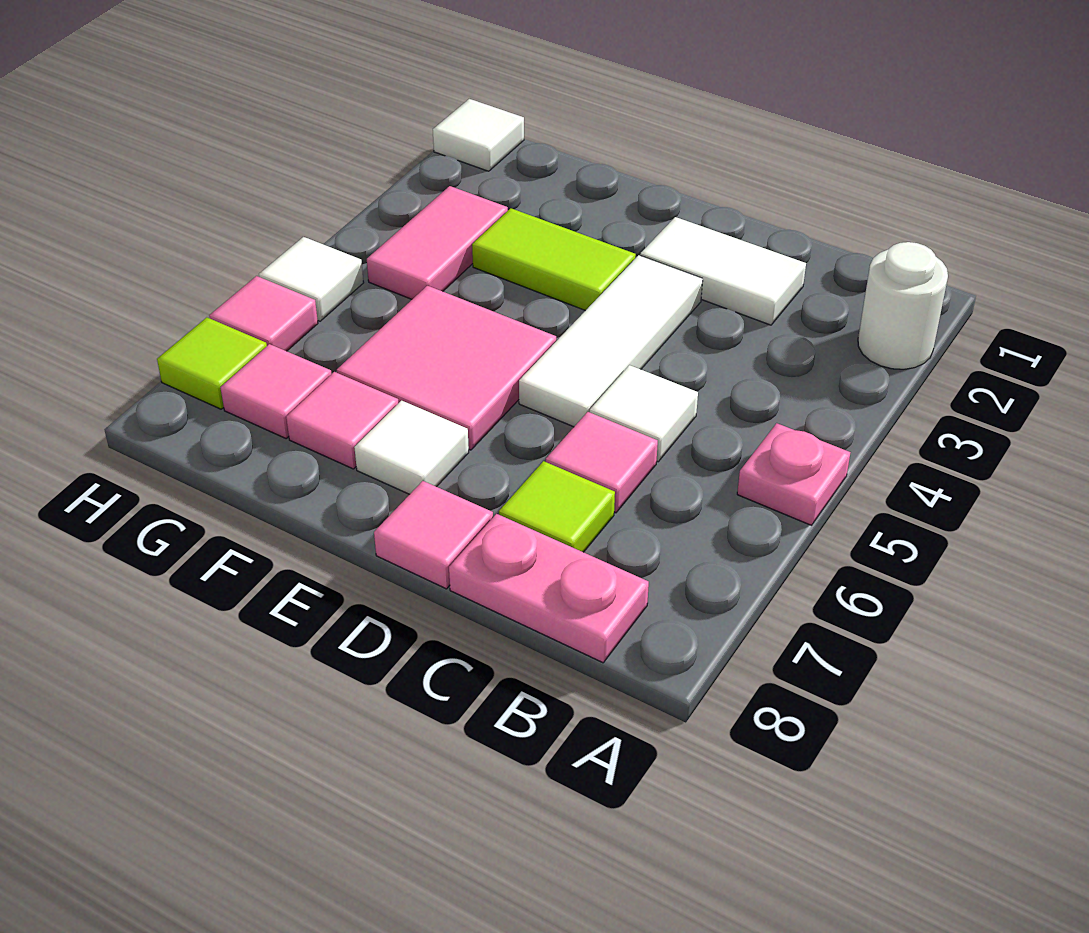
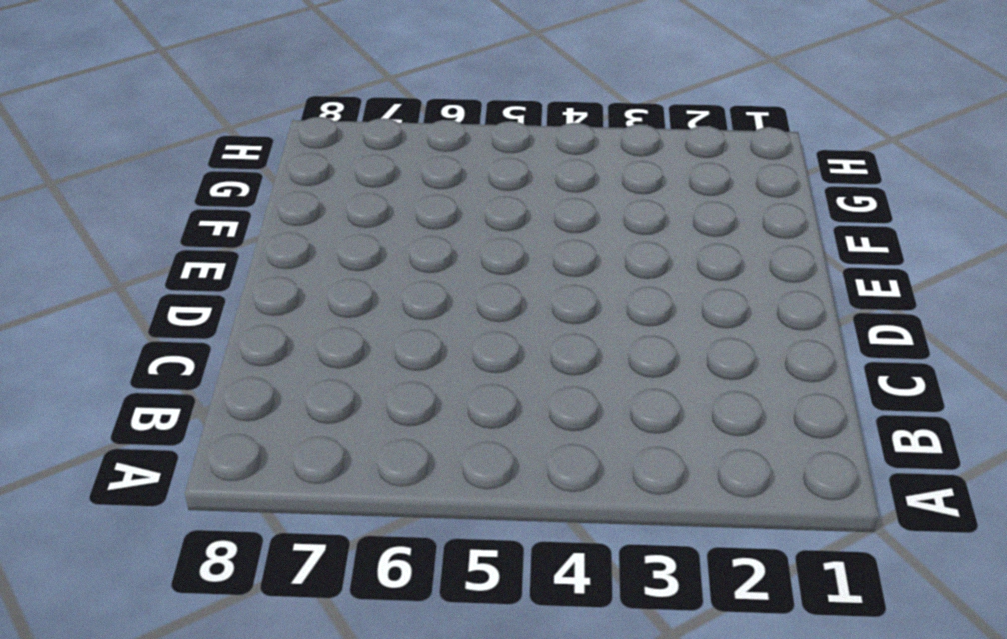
none -> white round brick A2 level 1
none -> pink plate A5 level 1
none -> pink plate B8:C8 level 1

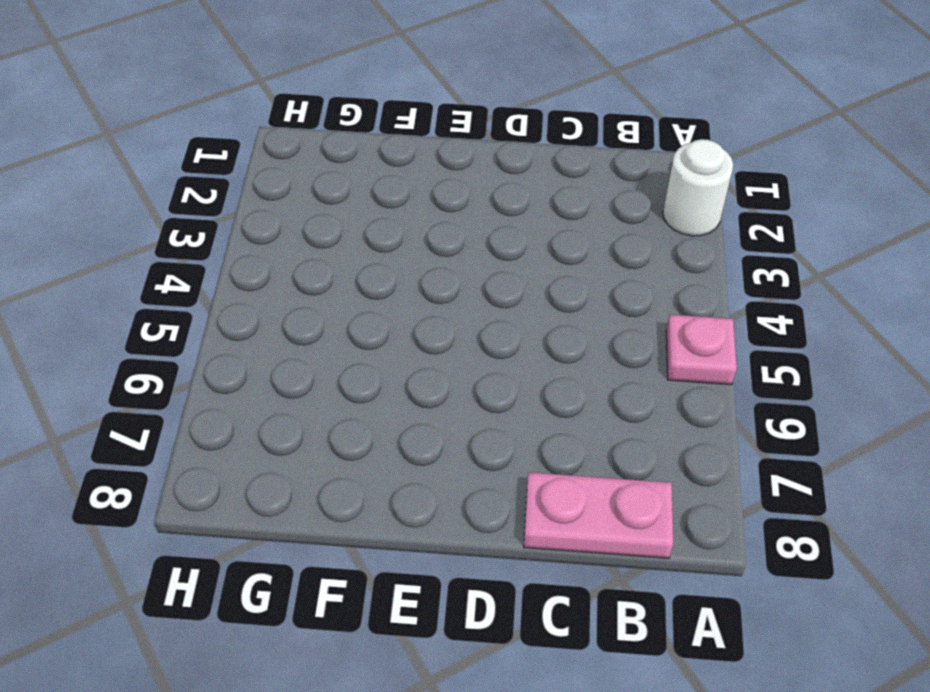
none -> white tile C2:D2 level 1
none -> white tile C5 level 1
none -> pink tile C6 level 1

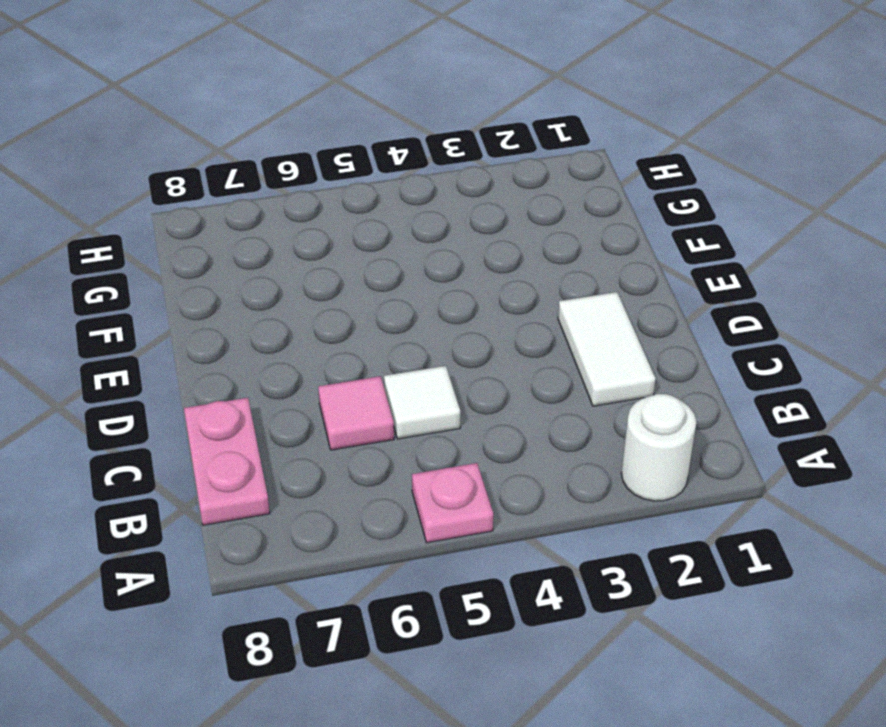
none -> lime tile C7 level 1
none -> white tile D3:D5 level 1
none -> pink tile D8 level 1

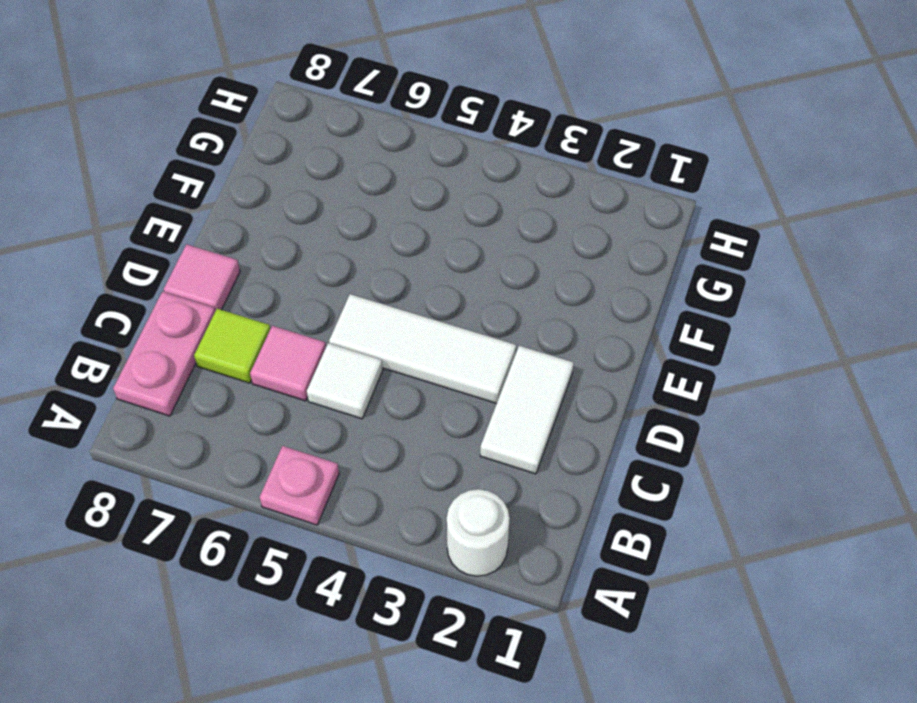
none -> lime tile E3:F3 level 1
none -> pink tile E5:F6 level 1
none -> white tile E7 level 1

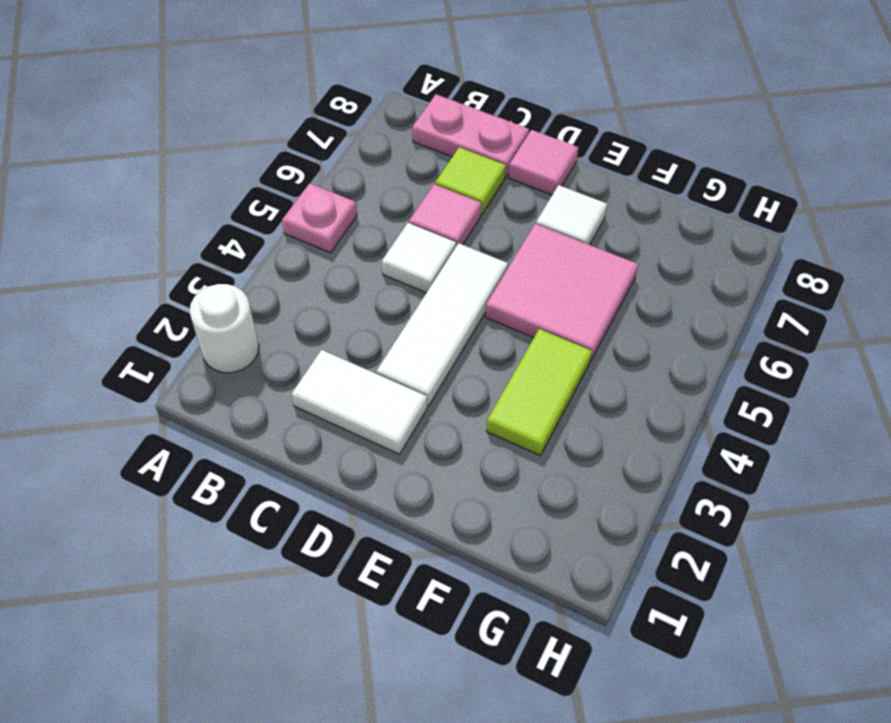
lime tile F3:F4 level 1 -> lime tile E3:F3 level 1
none -> pink tile F7 level 1
none -> pink tile G3:G4 level 1
none -> pink tile G7 level 1

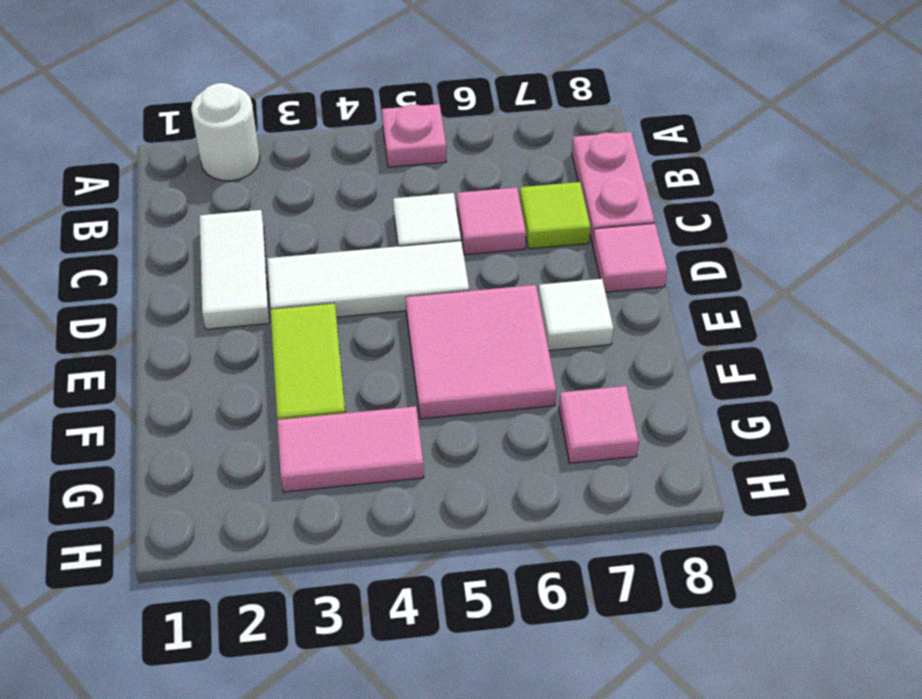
none -> pink tile F7 level 1
none -> white tile H1 level 1
none -> white tile H5 level 1

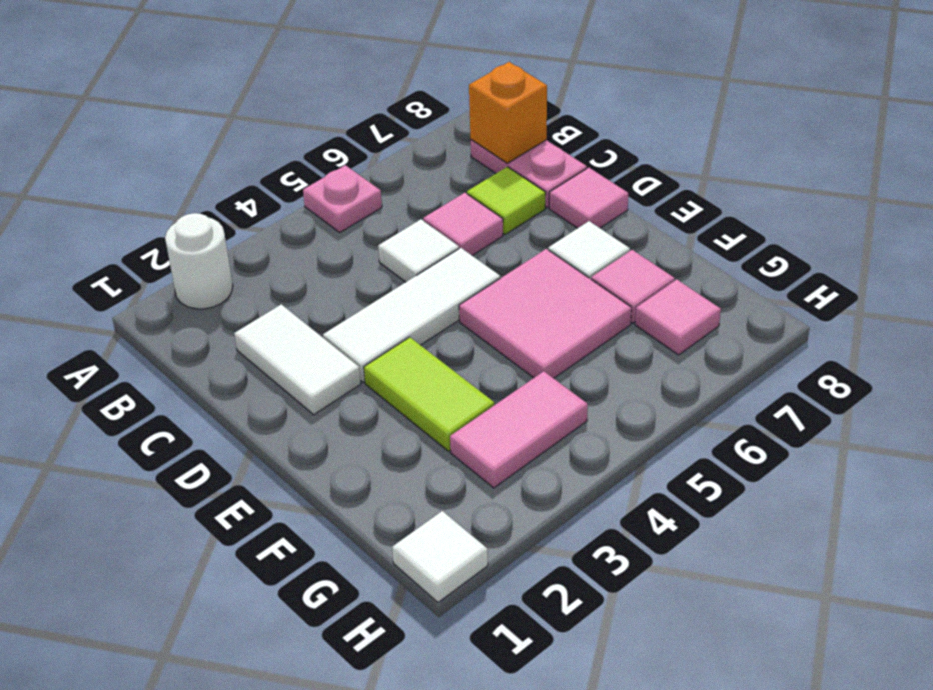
orange brick B8 level 2 -> none
none -> white tile H5 level 1
none -> pink tile H6 level 1
none -> lime tile H7 level 1

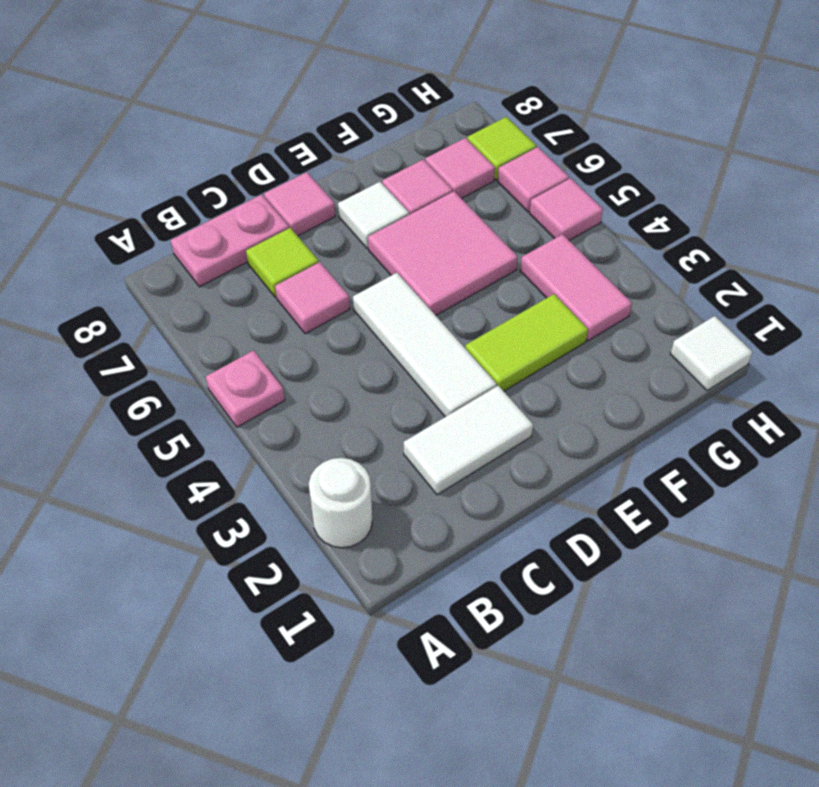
pink tile H5 level 1 -> white tile H5 level 1
none -> white tile C5 level 1

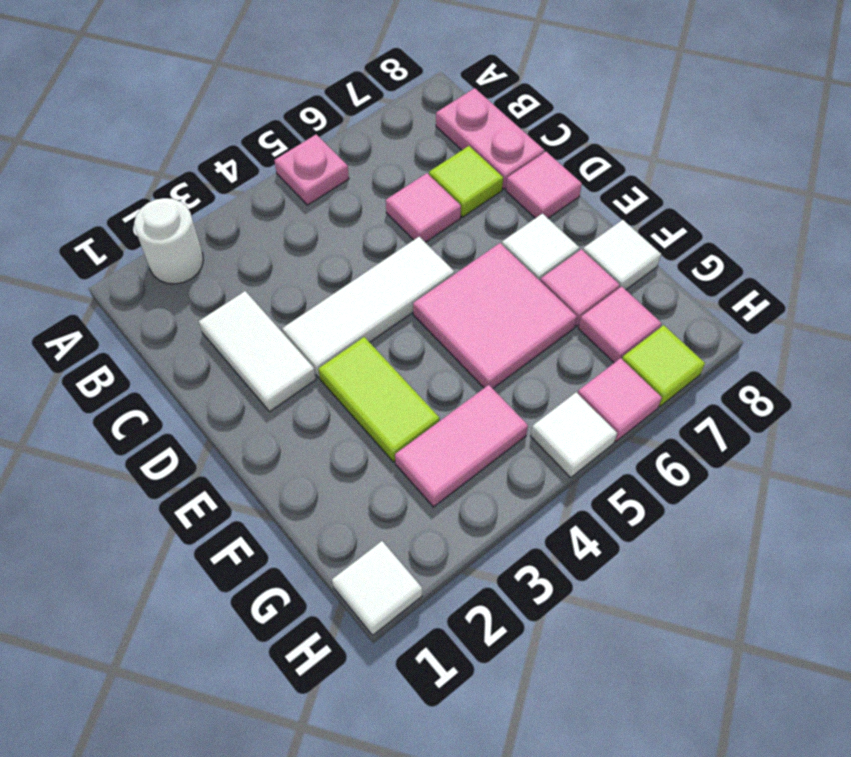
white tile F8 level 1 -> white tile C5 level 1

